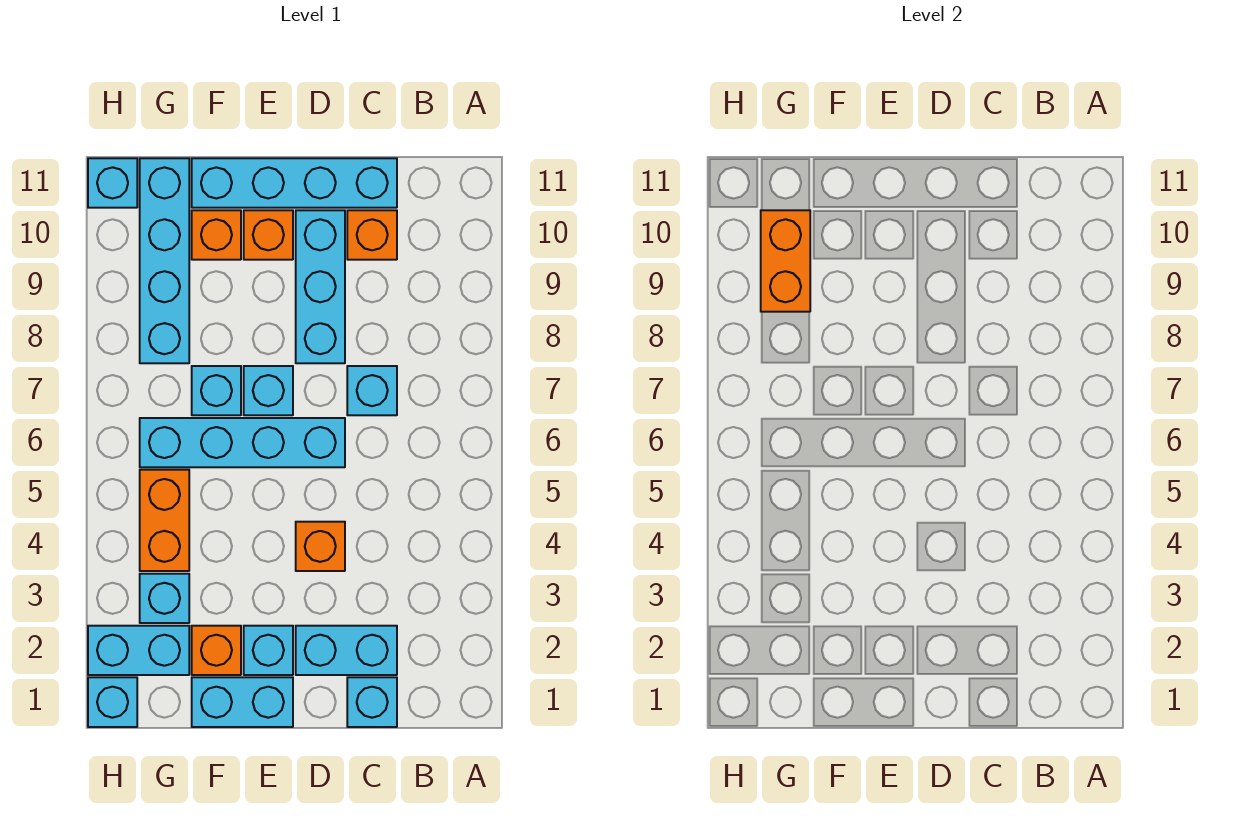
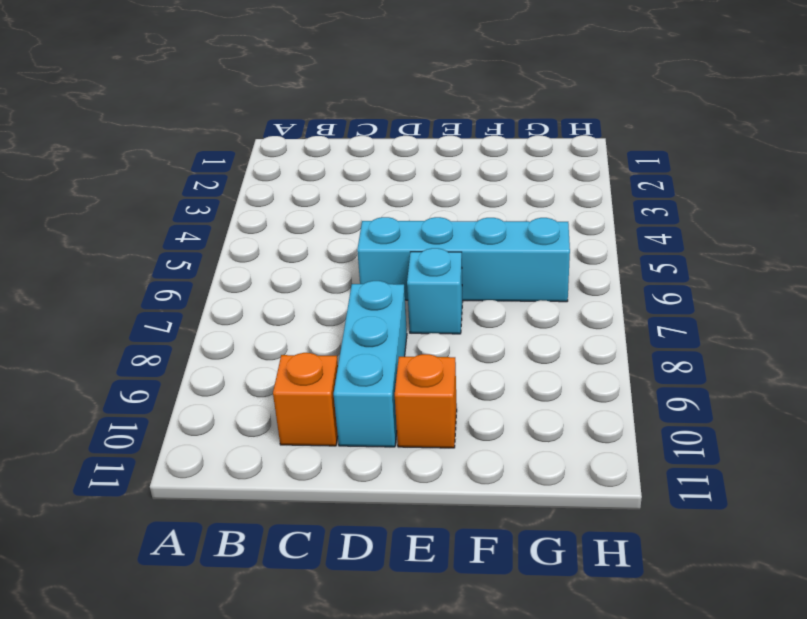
none -> cyan brick C1 level 1
none -> cyan brick C2:D2 level 1
none -> cyan brick C7 level 1

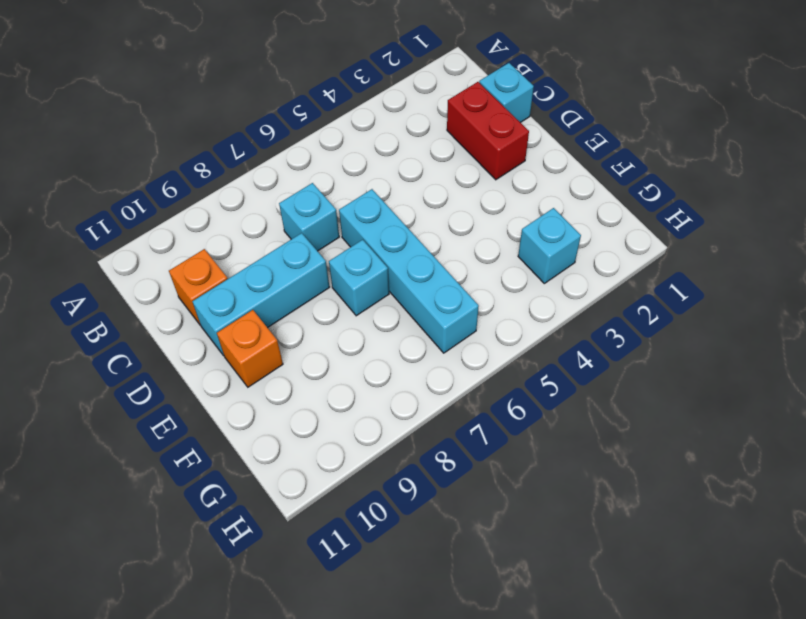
red brick C2:D2 level 1 -> cyan brick C2:D2 level 1
none -> cyan brick C11:F11 level 1
none -> orange brick D4 level 1
none -> cyan brick E1:F1 level 1

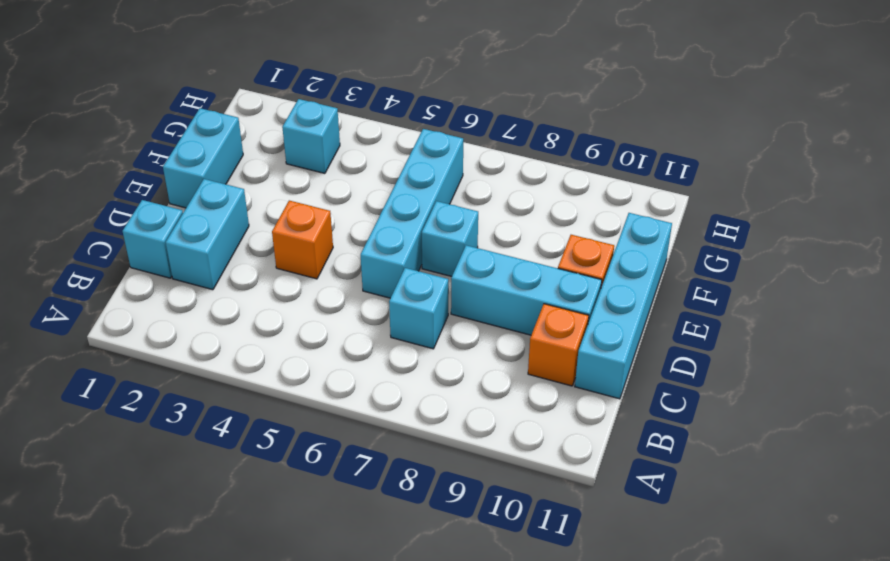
none -> cyan brick E2 level 1
none -> orange brick F2 level 1
none -> cyan brick F7 level 1

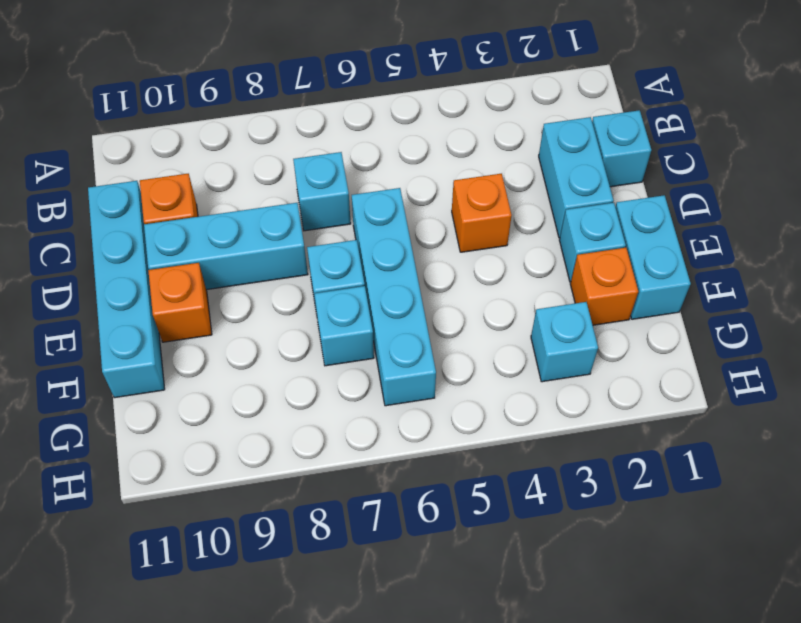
none -> orange brick F10 level 1
none -> cyan brick G2:H2 level 1
none -> orange brick G4:G5 level 1

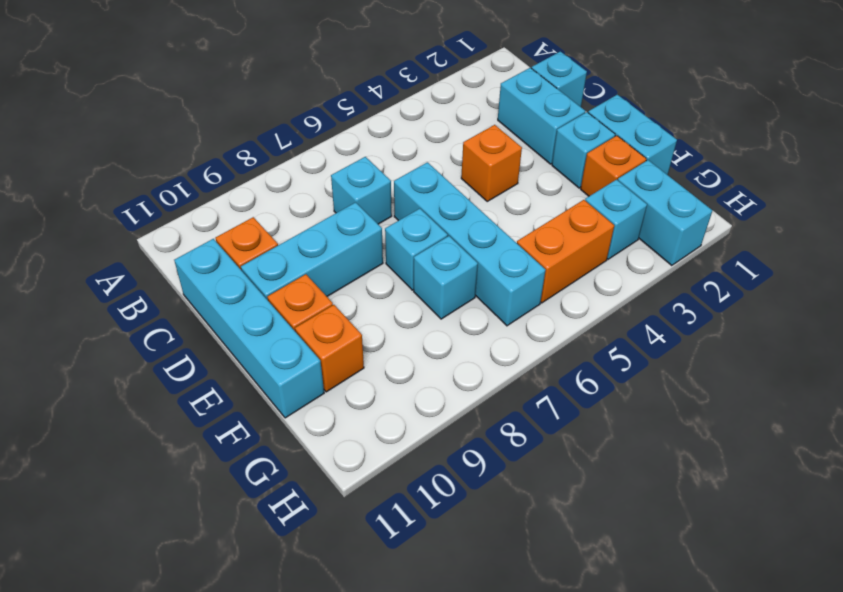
none -> cyan brick G8:G11 level 1
none -> cyan brick H1 level 1
none -> cyan brick H11 level 1

